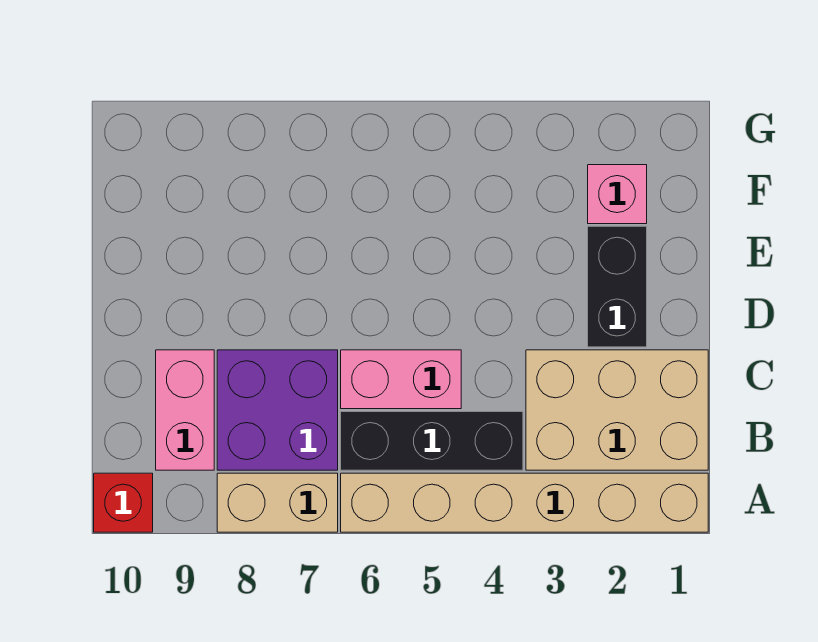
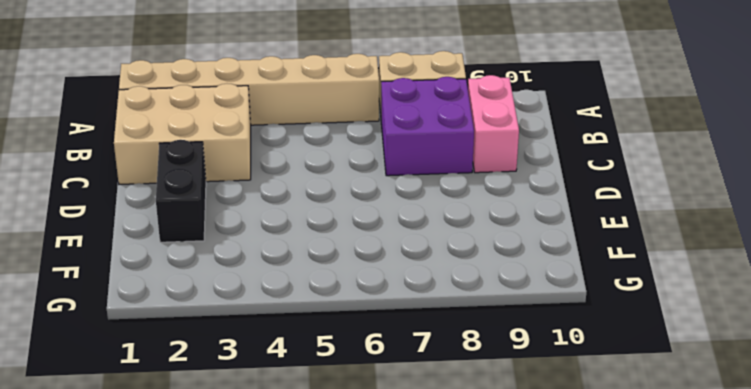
none -> red brick A10 level 1
none -> black brick B4:B6 level 1

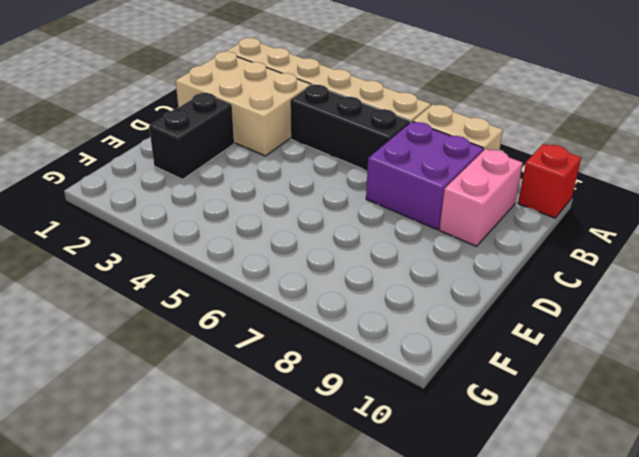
none -> pink brick C5:C6 level 1
none -> pink brick F2 level 1

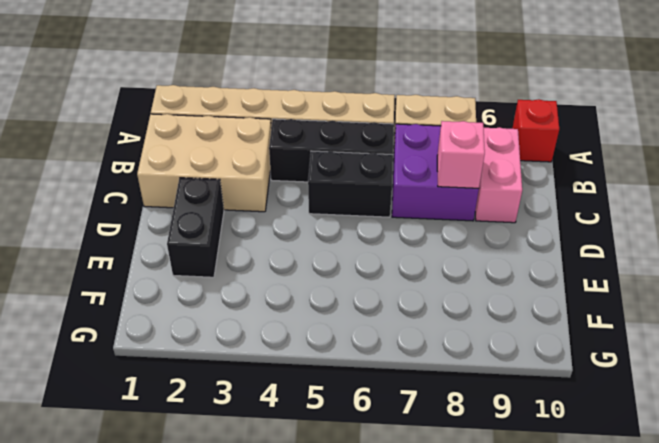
black brick C5:C6 level 1 -> pink brick C5:C6 level 1
pink brick C8 level 2 -> pink brick F2 level 1

